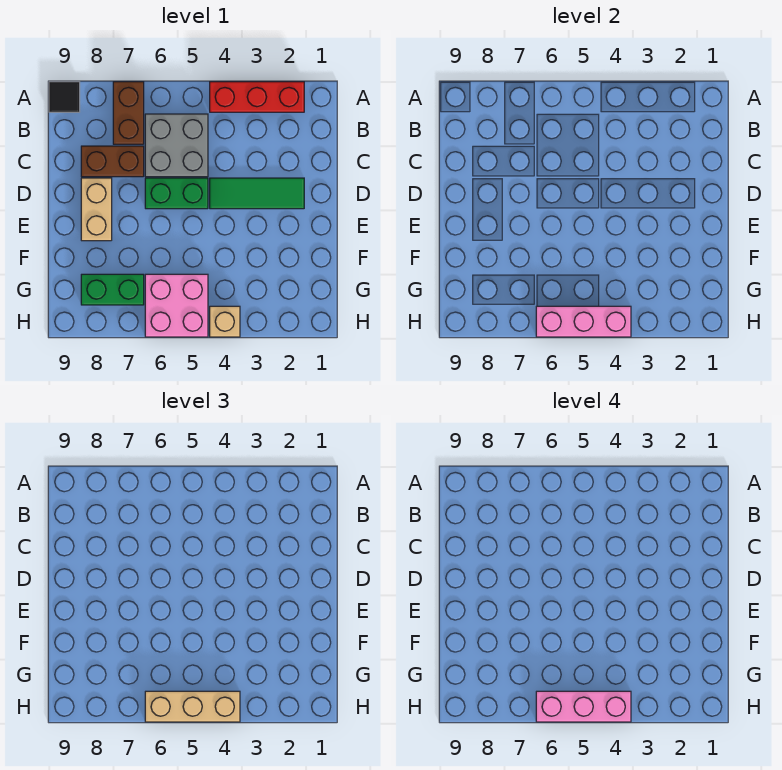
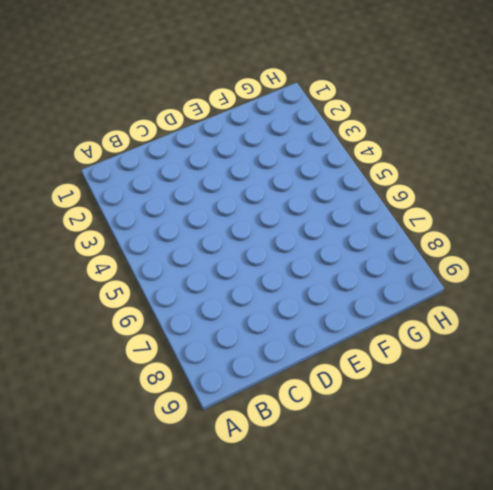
none -> red brick A2:A4 level 1
none -> brown brick A7:B7 level 1
none -> black tile A9 level 1

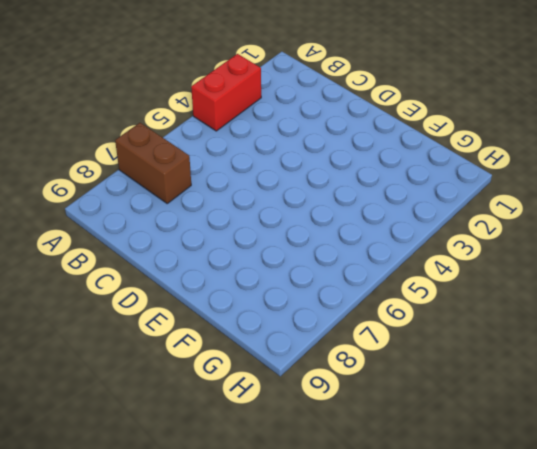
red brick A3:A4 level 1 -> red brick A2:A4 level 1
none -> black tile A9 level 1
none -> grey brick B5:C6 level 1
none -> brown brick C7:C8 level 1

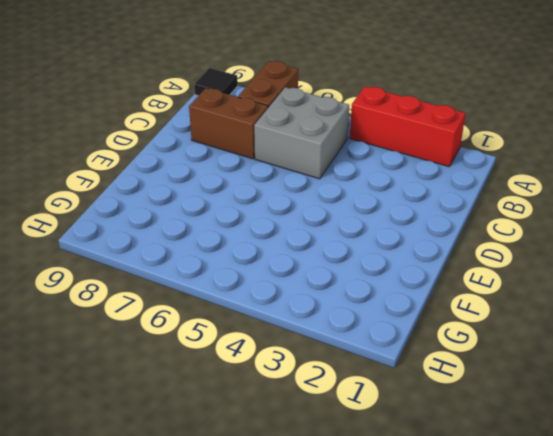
none -> green tile D2:D4 level 1
none -> green brick D5:D6 level 1
none -> tan brick D8:E8 level 1

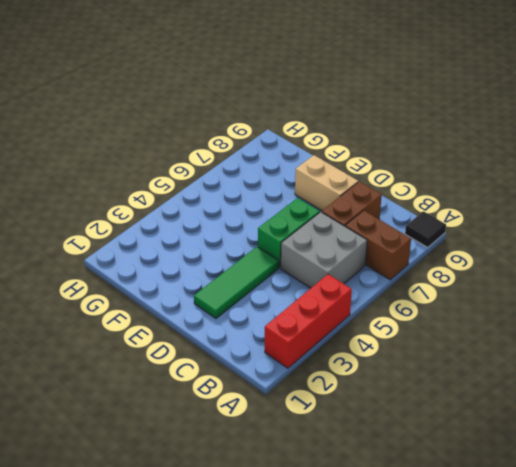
none -> pink brick G5:H6 level 1
none -> green brick G7:G8 level 1
none -> tan brick H4 level 1

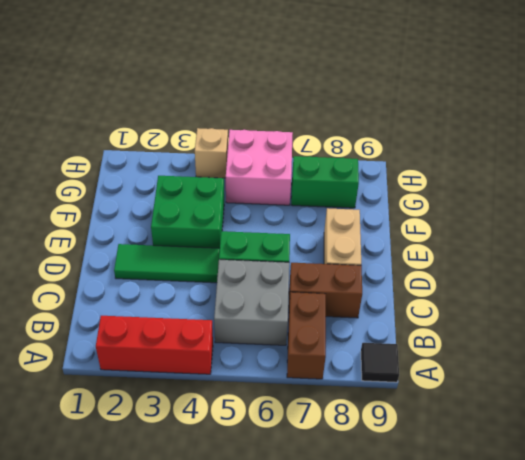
green brick E3:F4 level 1 -> none
none -> pink brick H4:H6 level 2
none -> tan brick H4:H6 level 3
none -> pink brick H4:H6 level 4

